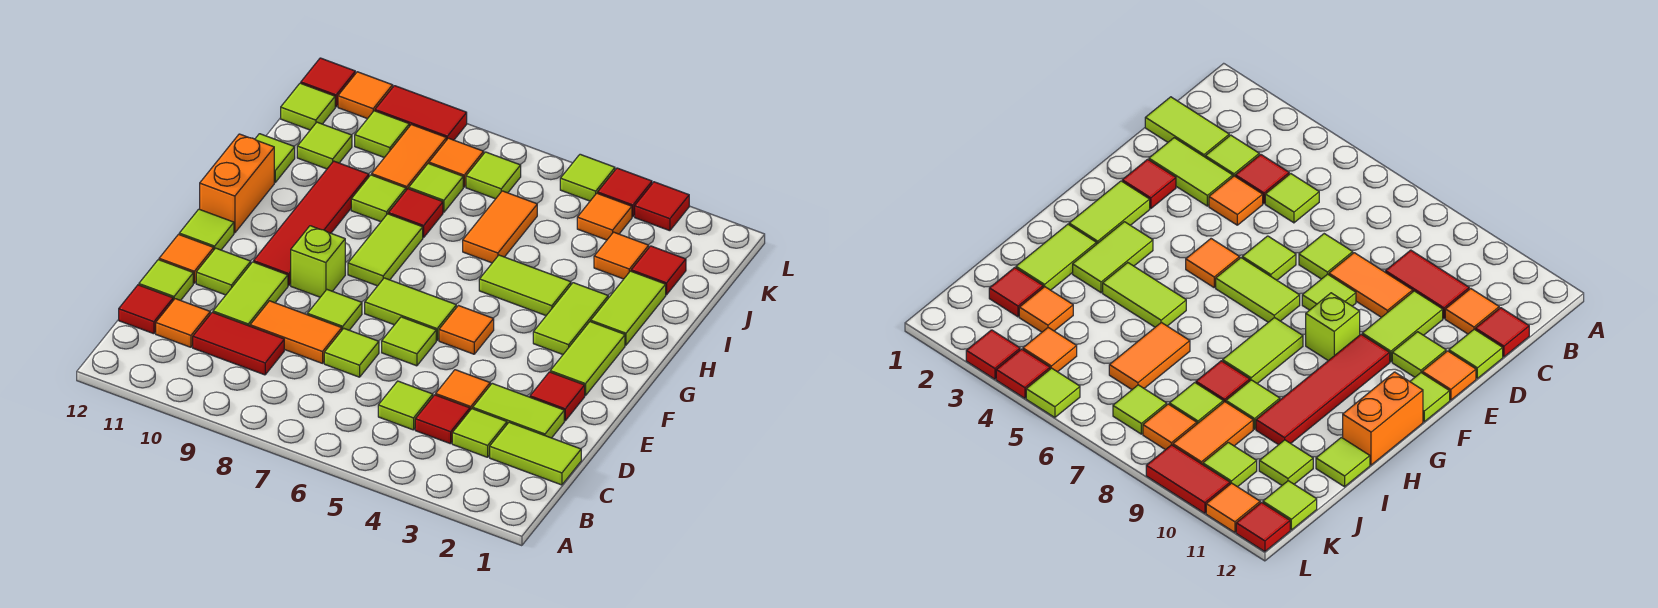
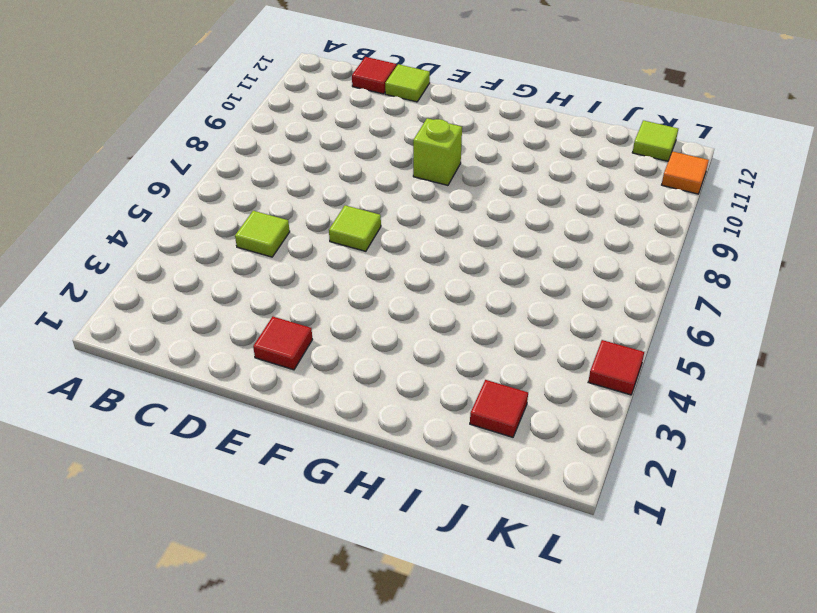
none -> lime tile C1:C2 level 1
none -> lime tile C3 level 1
none -> red tile C4 level 1
none -> red tile C9:C10 level 1

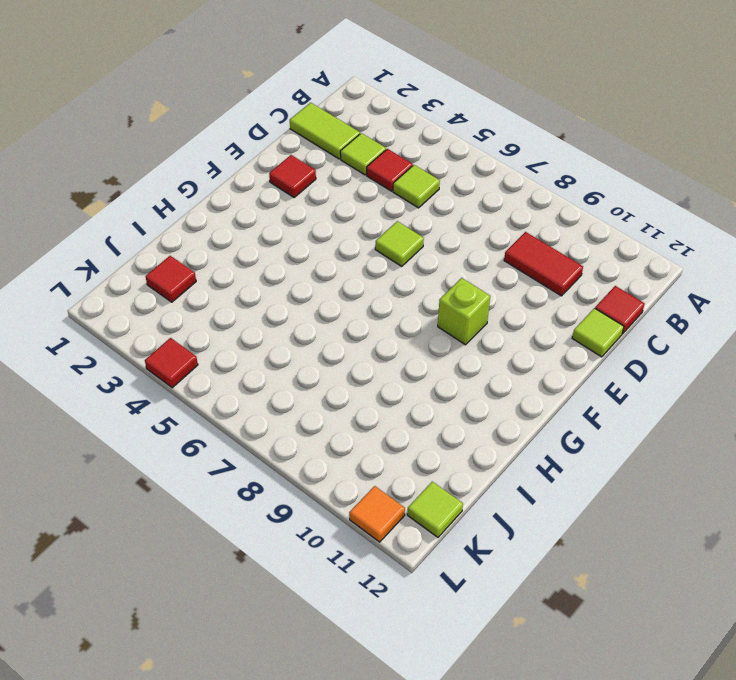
none -> orange tile C11 level 1
none -> lime tile D2:D3 level 1
none -> orange tile D4 level 1
none -> lime tile D7 level 1

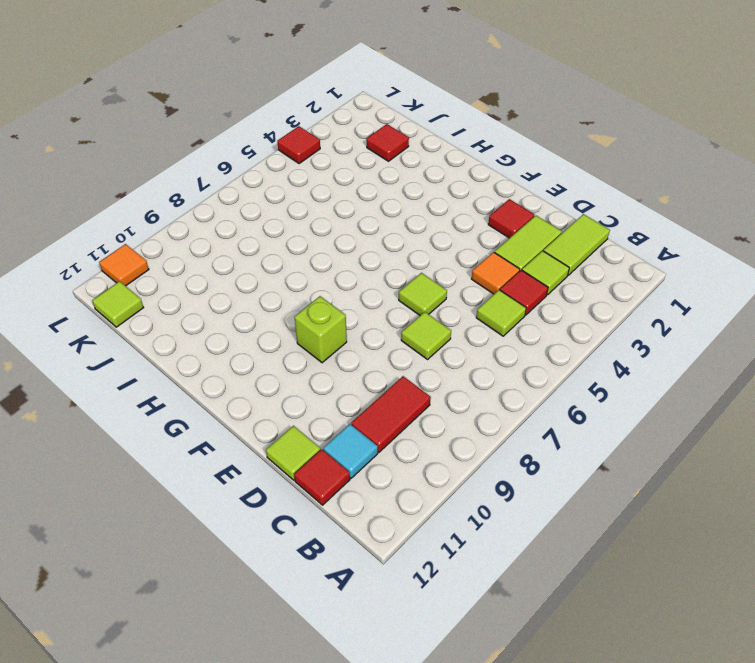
cyan tile C11 level 1 -> orange tile C11 level 1
none -> orange tile D8:D9 level 1
none -> lime tile D10:E10 level 1
none -> lime tile E8 level 1
none -> lime tile E11 level 1

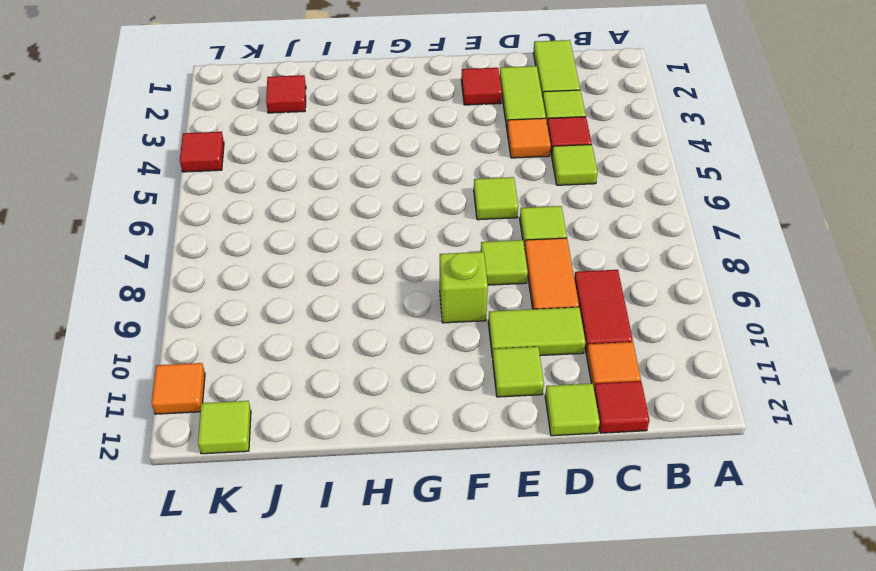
none -> orange tile E12 level 1
none -> lime tile F2:G2 level 1
none -> orange tile F5 level 1
none -> lime tile F6:F7 level 1

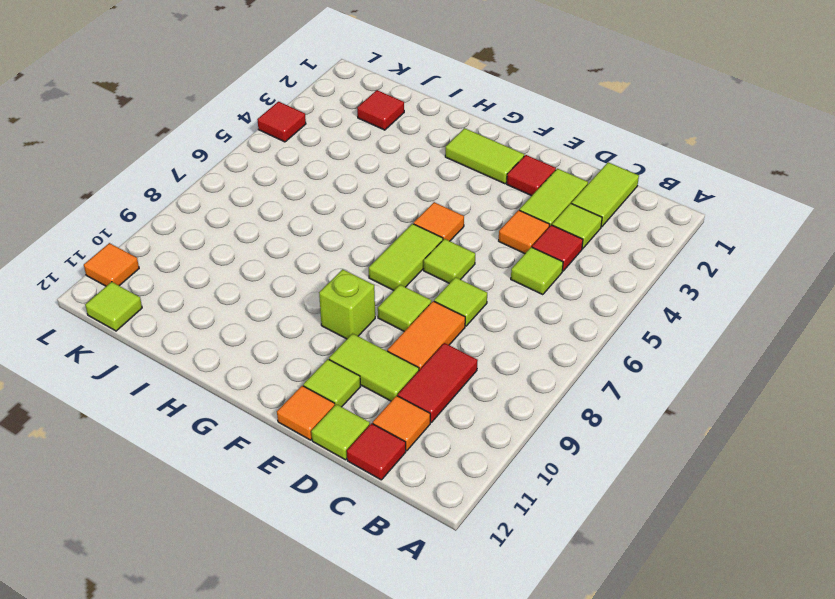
none -> red tile F10:I10 level 1
none -> lime tile F12 level 1
none -> lime tile G3:H3 level 1
none -> lime tile G8:H8 level 1

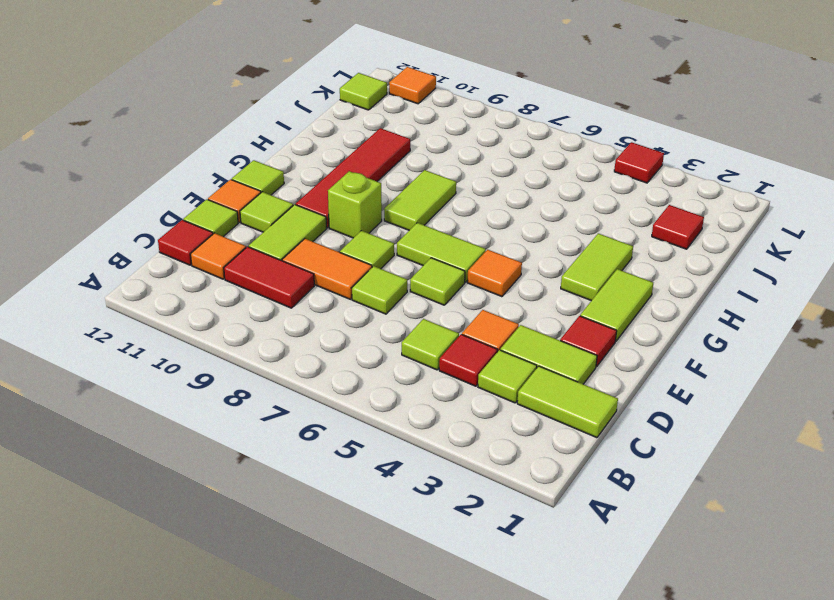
none -> orange brick G12:H12 level 1
none -> lime tile H2:I2 level 1
none -> lime tile H4:H5 level 1
none -> orange tile I6:J6 level 1

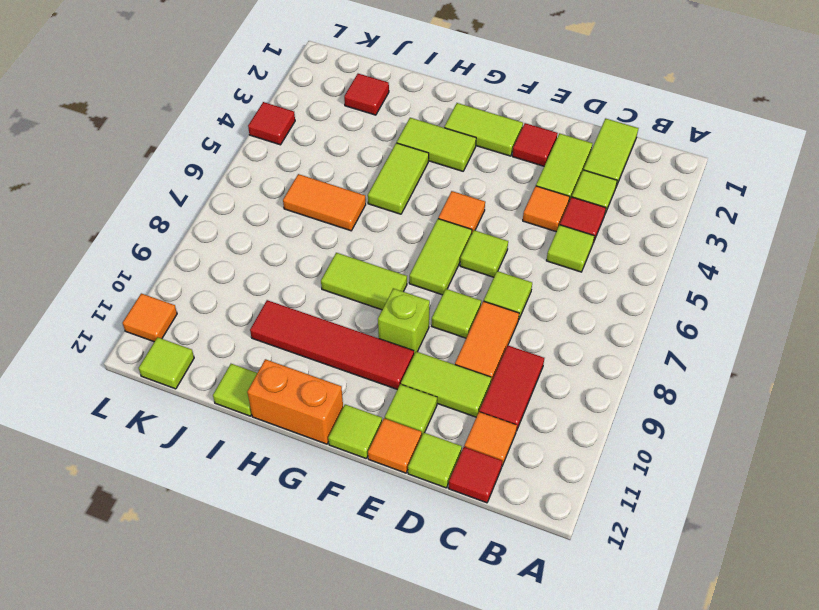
none -> lime tile H2:I2 level 1
none -> red tile I8 level 1
none -> lime tile I9 level 1
none -> orange tile J3 level 1

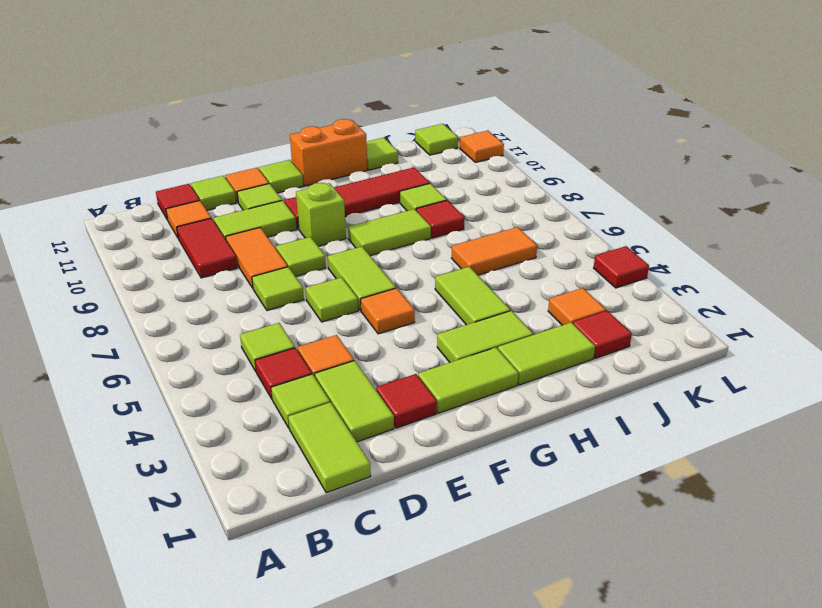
none -> lime tile J8 level 1
none -> orange tile J9:K9 level 1
none -> lime tile J11 level 1
none -> orange tile K4 level 1

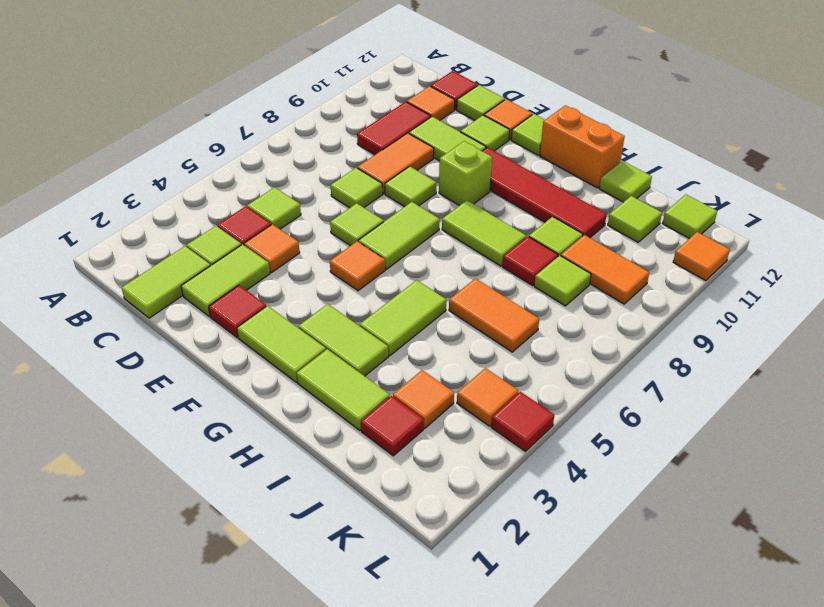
none -> lime tile K7 level 1
none -> orange tile K8 level 1
none -> lime tile K10 level 1
none -> red tile L3 level 1

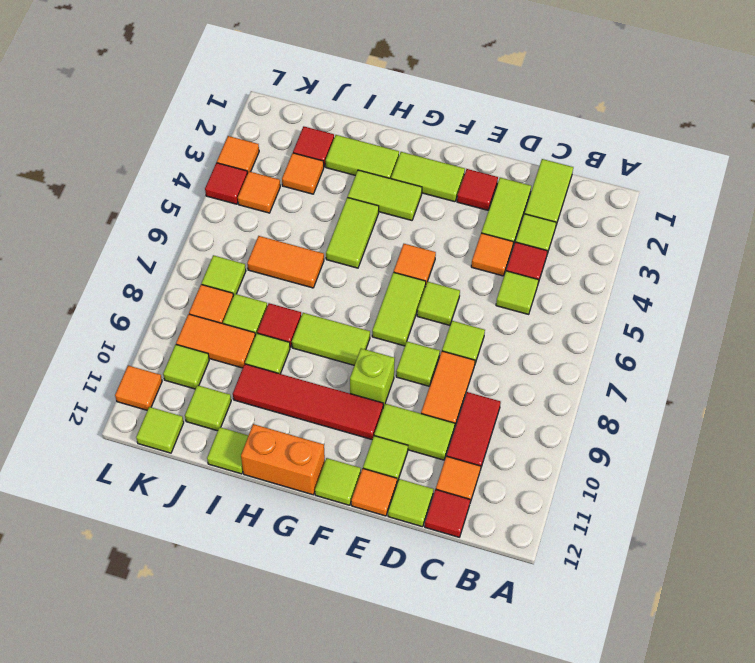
orange tile L3 level 1 -> red tile L3 level 1
none -> lime tile L5 level 1
none -> red tile L9:L10 level 1
none -> red tile L12 level 1

